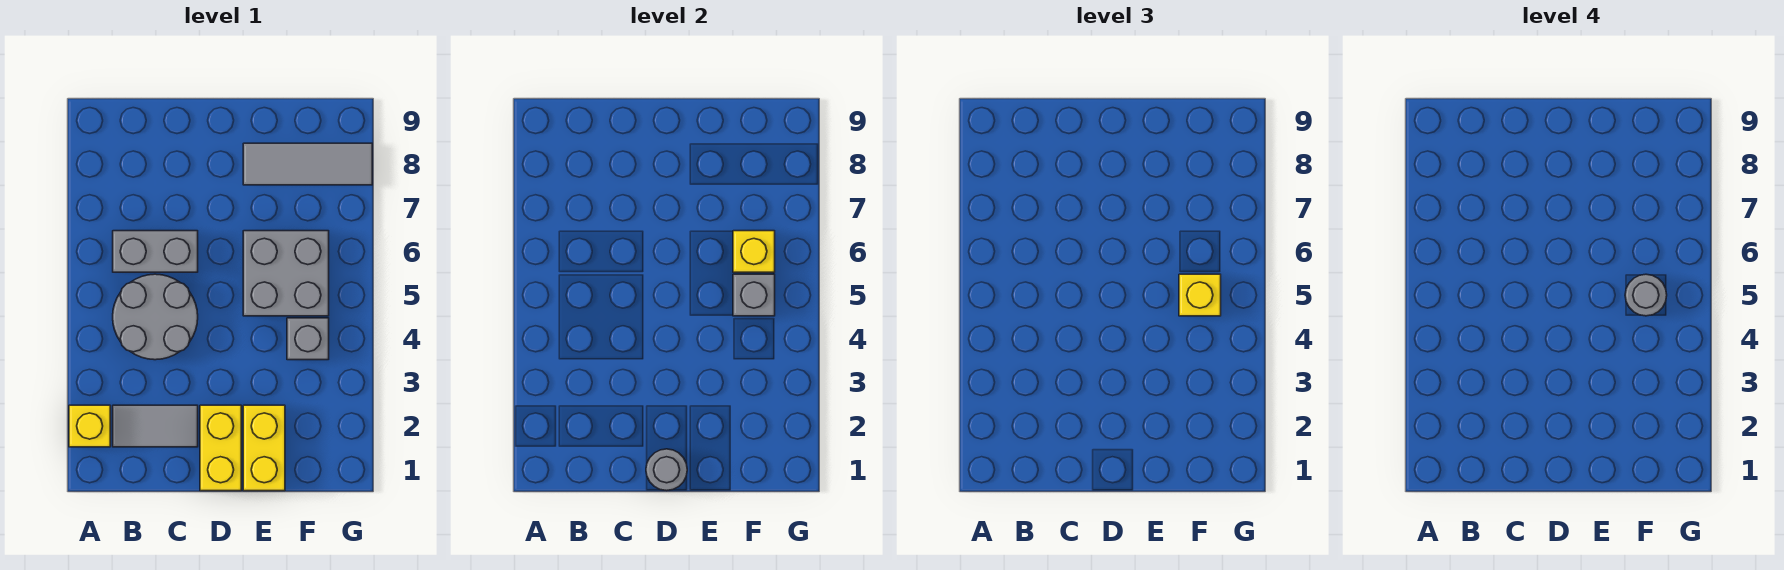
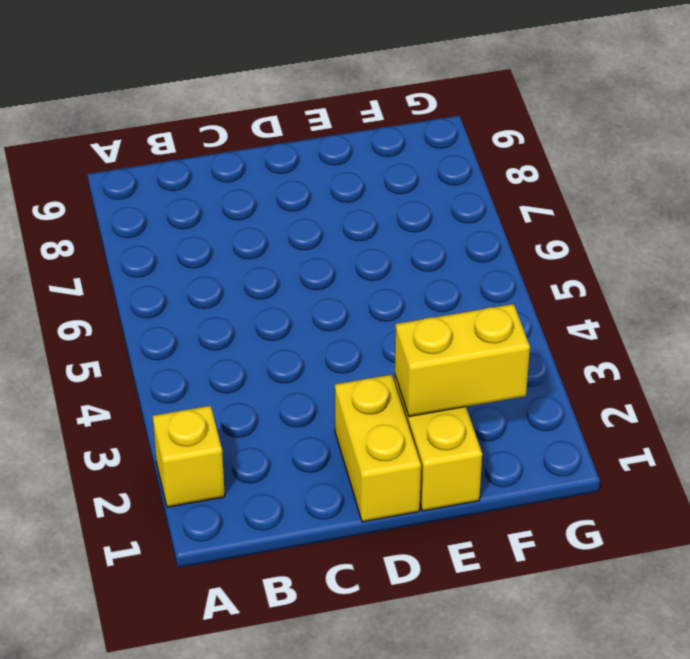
yellow brick E2:F2 level 2 -> none
none -> grey tile B2:C2 level 1
none -> grey round brick B4:C5 level 1
none -> grey brick B6:C6 level 1

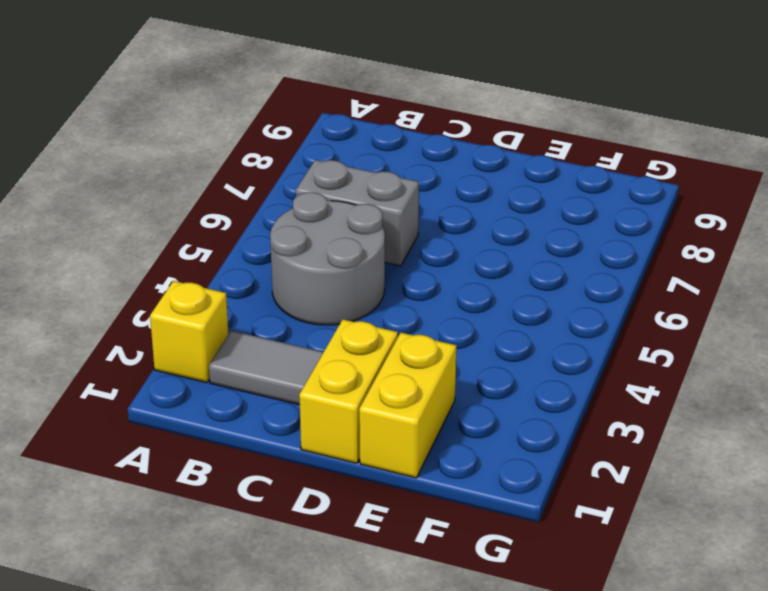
none -> grey brick E5:F6 level 1
none -> grey tile E8:G8 level 1
none -> grey brick F4 level 1

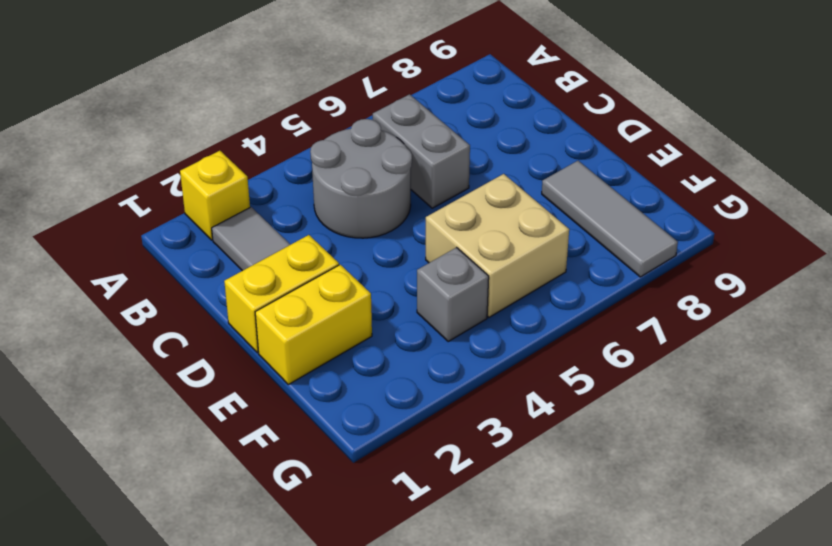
tan brick E5:F6 level 1 -> grey brick E5:F6 level 1
none -> grey round brick D1 level 2
none -> grey brick F5 level 2
none -> yellow brick F6 level 2

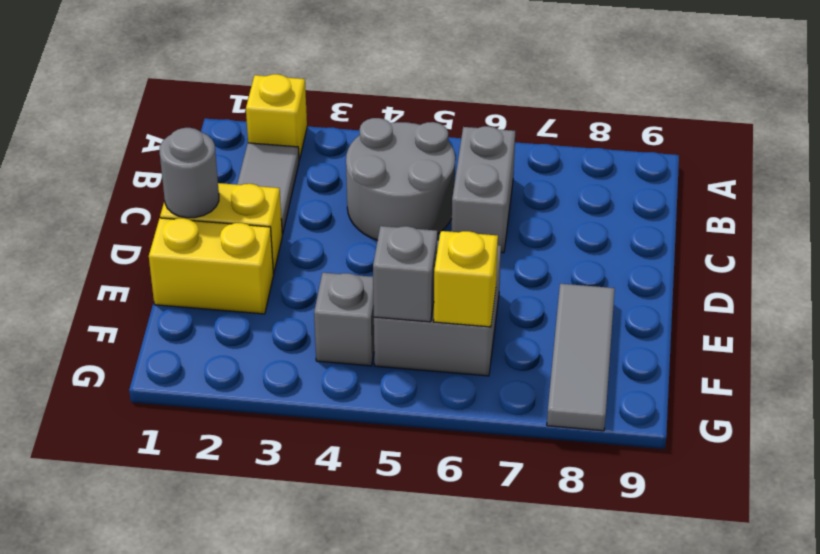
none -> yellow brick F5 level 3
none -> grey round brick F5 level 4

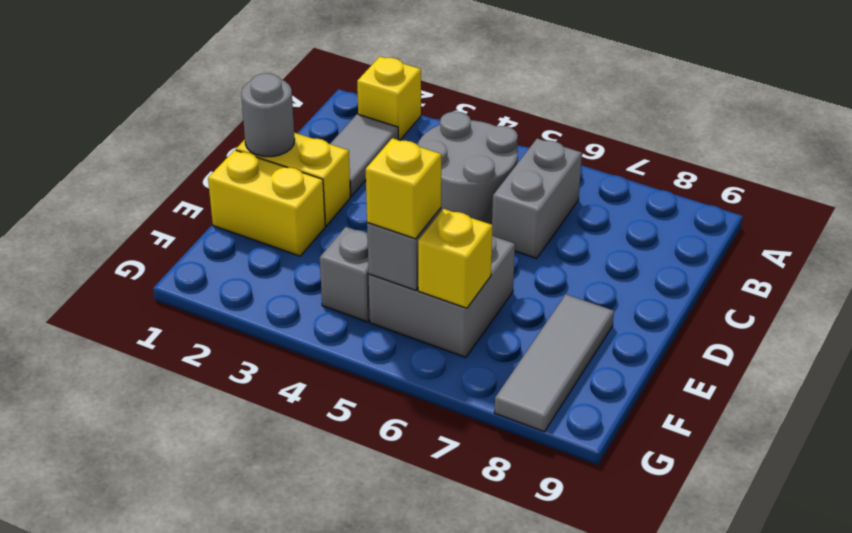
none -> grey round brick F5 level 4

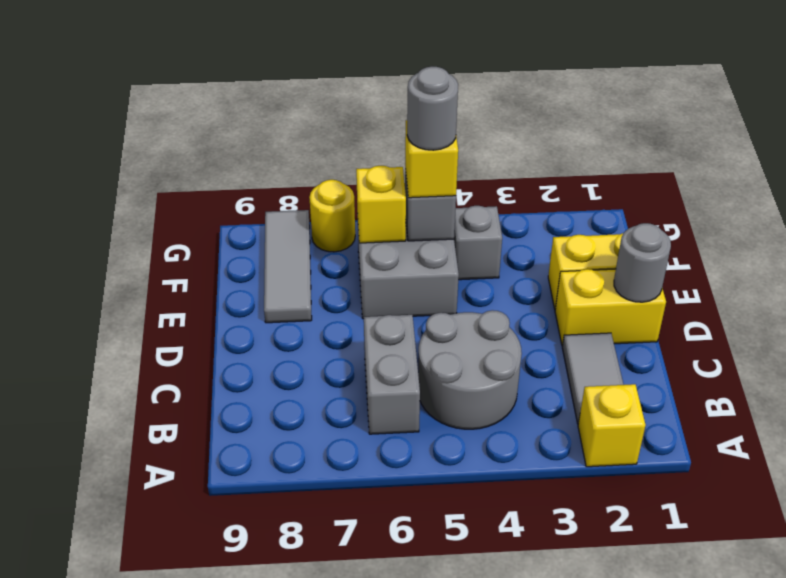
yellow round brick G7 level 1 -> none

